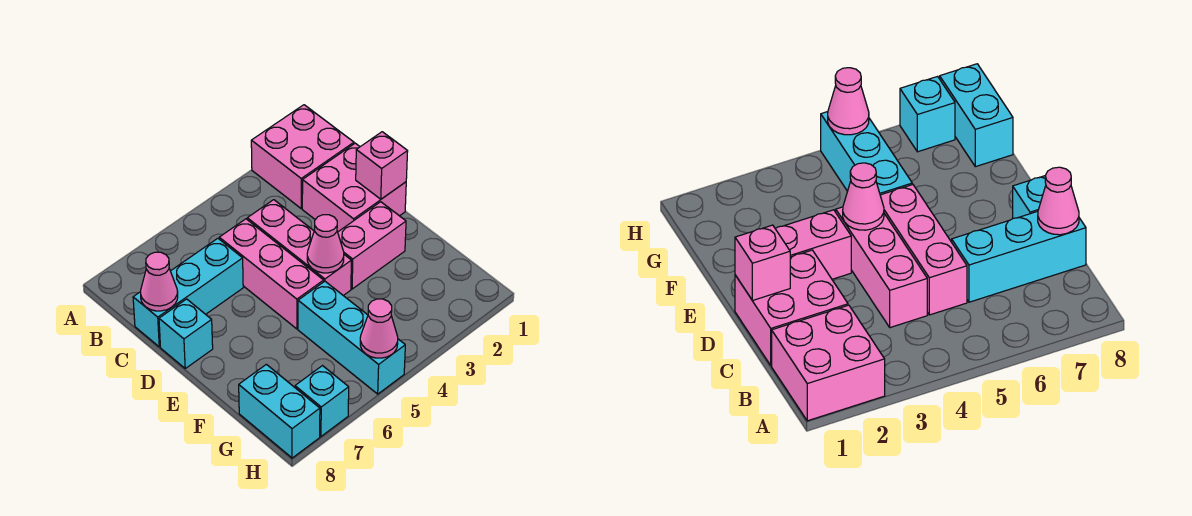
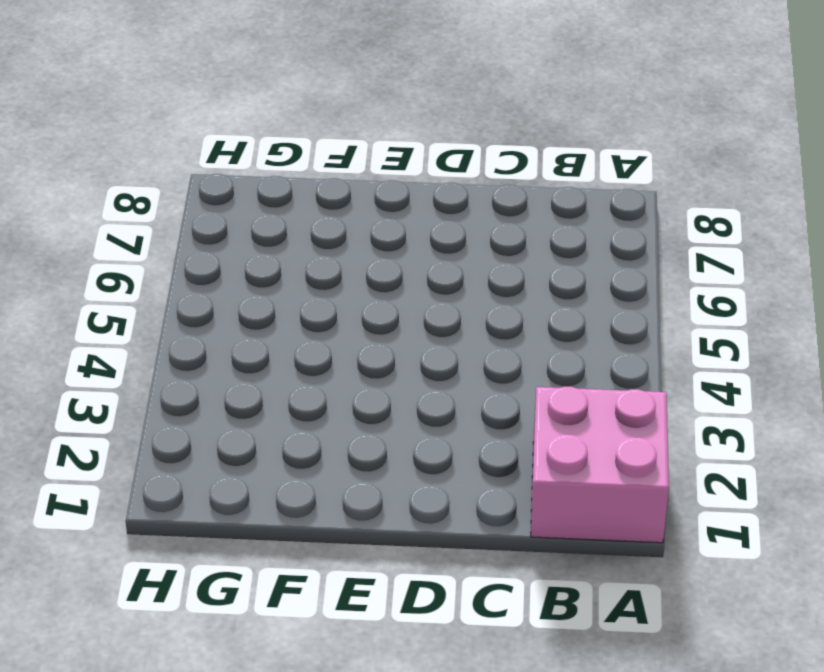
none -> pink brick C1:D2 level 1
none -> pink brick C4:E4 level 1
none -> pink brick C5:E5 level 1

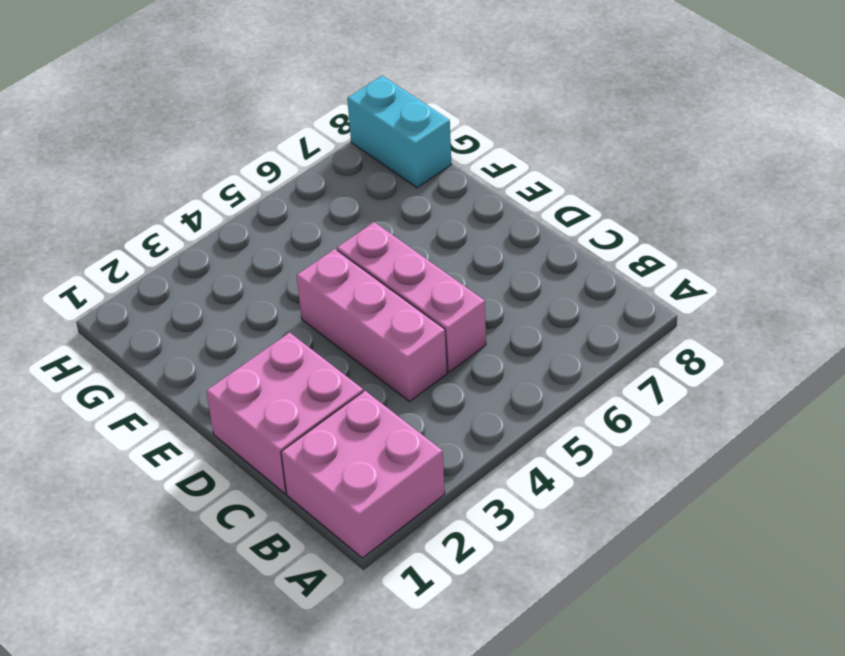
none -> cyan brick C6:C8 level 1
none -> cyan brick D8 level 1
none -> pink brick E2:E3 level 1

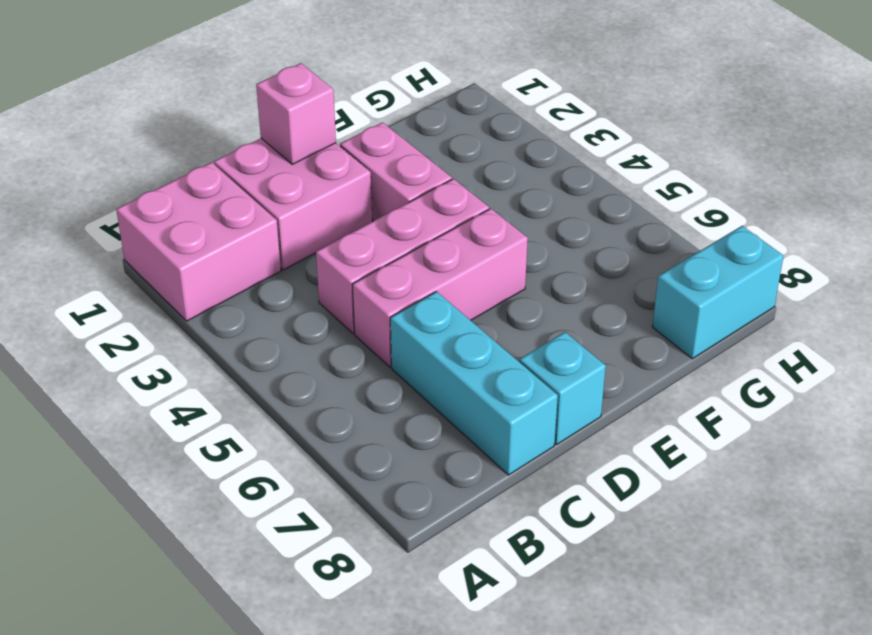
none -> cyan brick F5:H5 level 1
none -> cyan brick H7 level 1
none -> pink cone C8 level 2

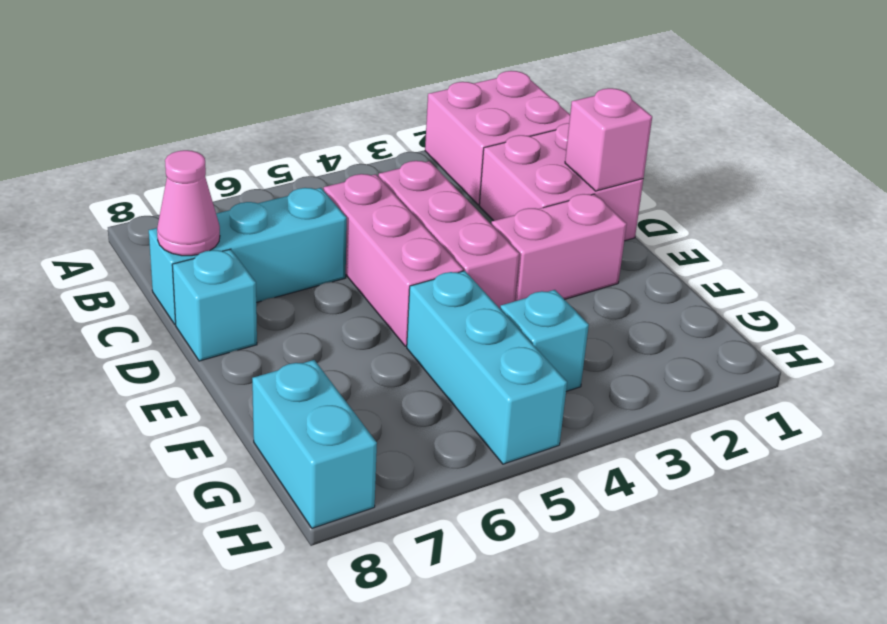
cyan brick G4 level 1 -> cyan brick H7 level 1
none -> pink cone E4 level 2
none -> pink cone H5 level 2

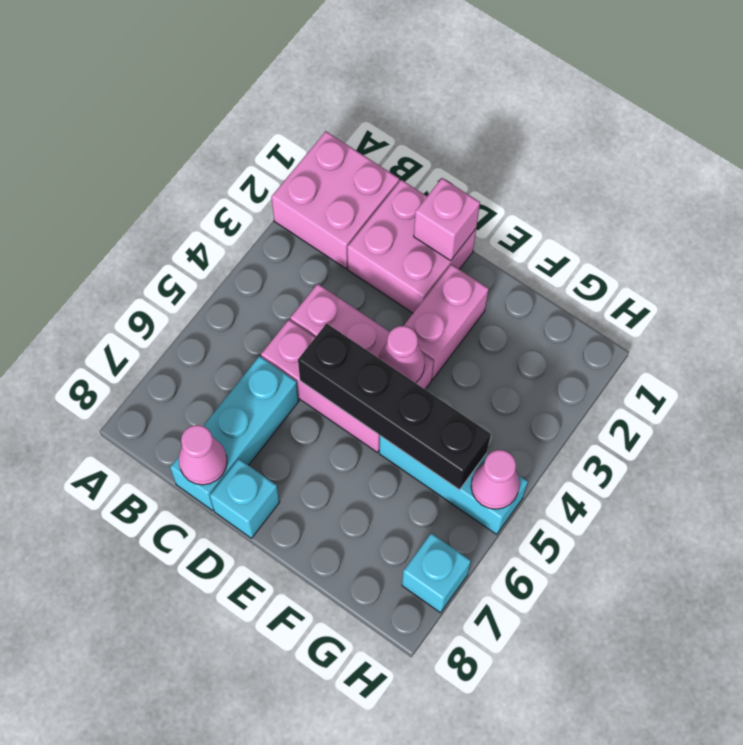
black brick D5:G5 level 2 -> none
none -> cyan brick G8:H8 level 1

